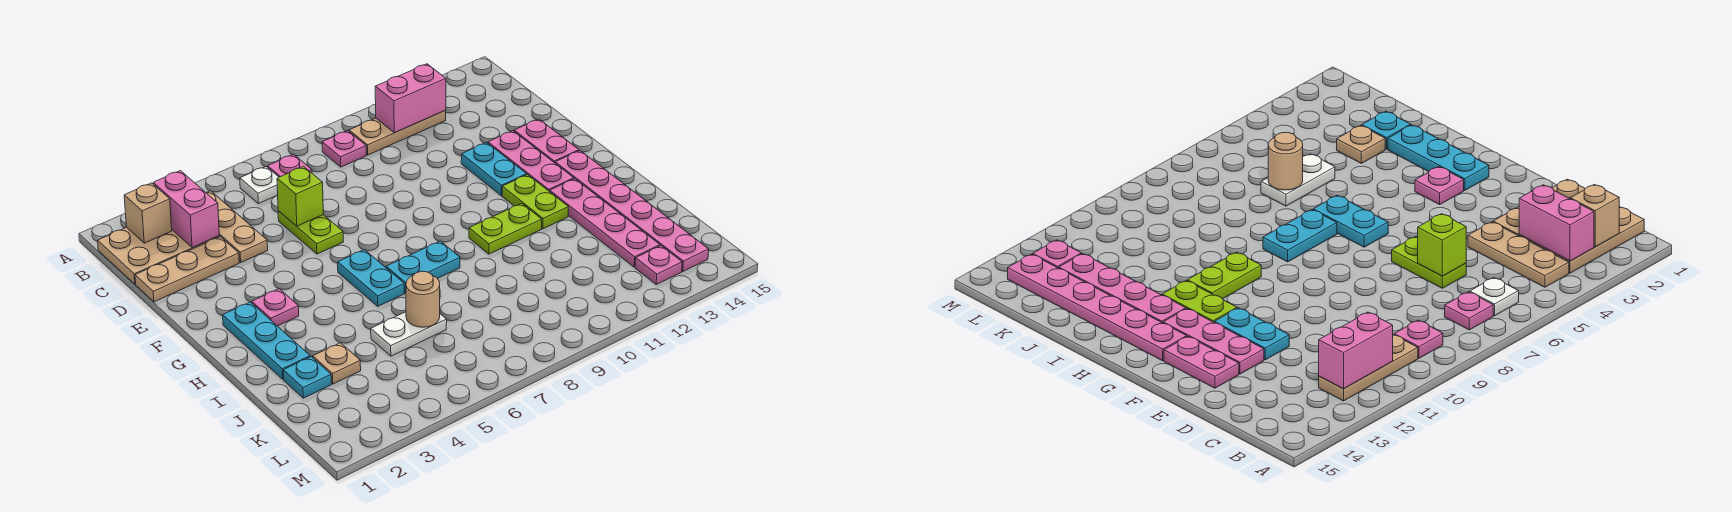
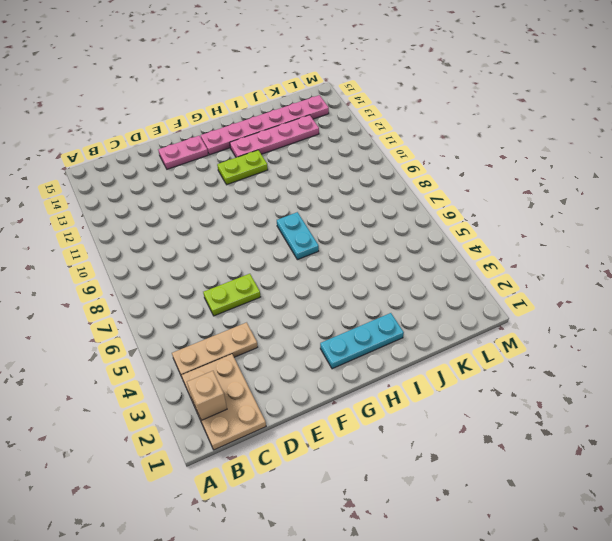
none -> white plate B6 level 1
none -> pink plate B7 level 1
none -> pink plate B9 level 1

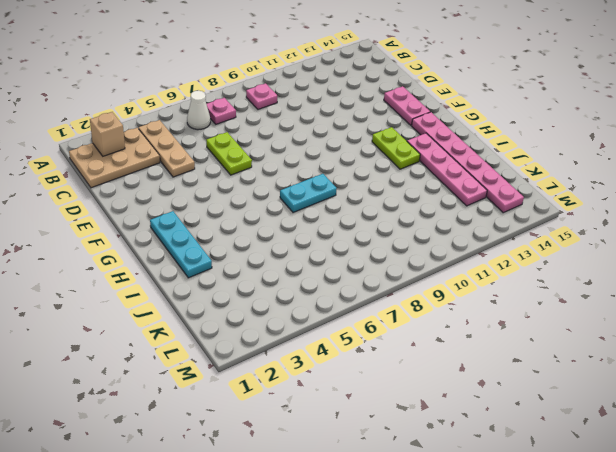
white cone B6 level 1 -> white plate B6 level 1
none -> tan plate B10:B12 level 1
none -> tan plate D1:D3 level 1
none -> cyan plate E12:F12 level 1

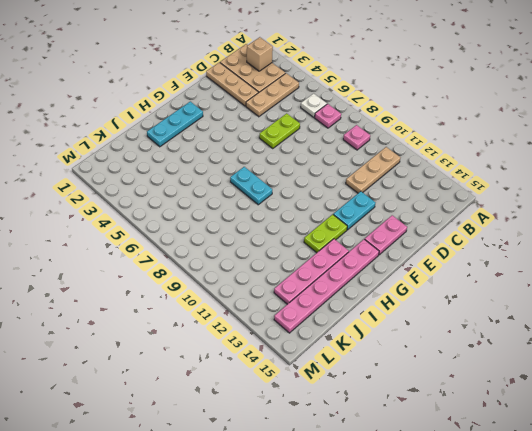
tan plate B11:D11 level 1 -> tan plate B10:B12 level 1
none -> pink plate E13:G13 level 1
none -> pink plate G3 level 1
none -> cyan plate G6:H6 level 1

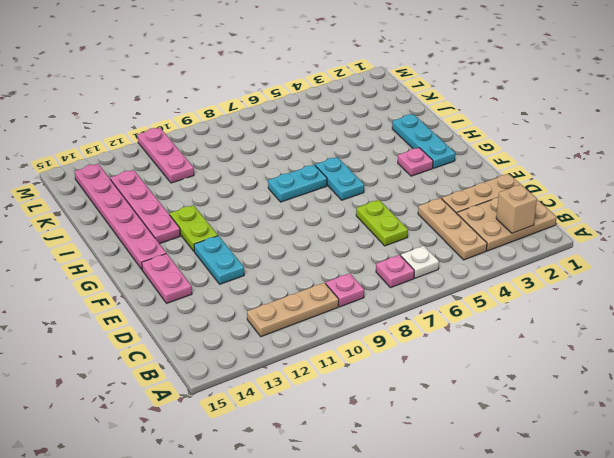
pink plate K11:M11 level 1 -> pink plate E13:G13 level 1
none -> lime plate H10:H11 level 1
none -> cyan plate J2 level 1
none -> tan plate J3 level 1

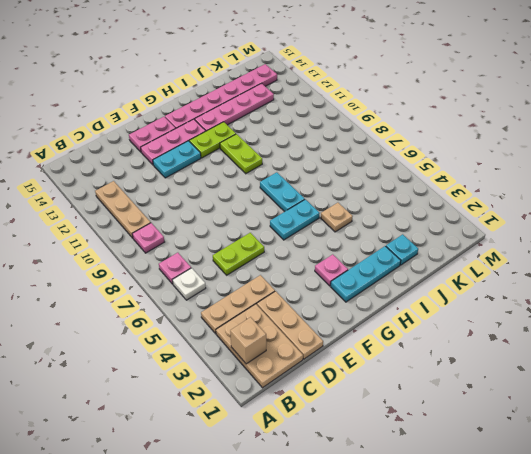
tan plate I5 level 1 -> tan plate J3 level 1
none -> white plate J5:J6 level 1
none -> pink plate L13 level 1
none -> pink brick B3:C3 level 2

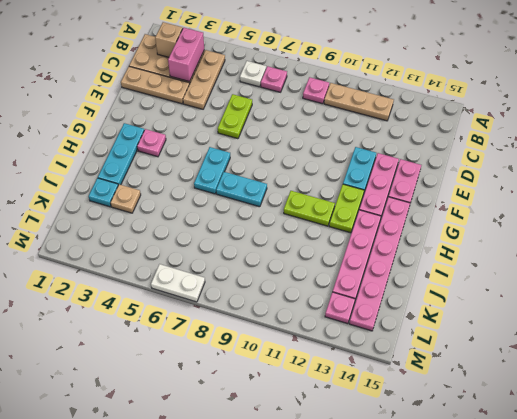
white plate M6:M7 level 1 -> white plate J5:J6 level 1
none -> pink brick B11:B12 level 2
none -> lime brick D6 level 2
none -> tan round brick J6 level 2

